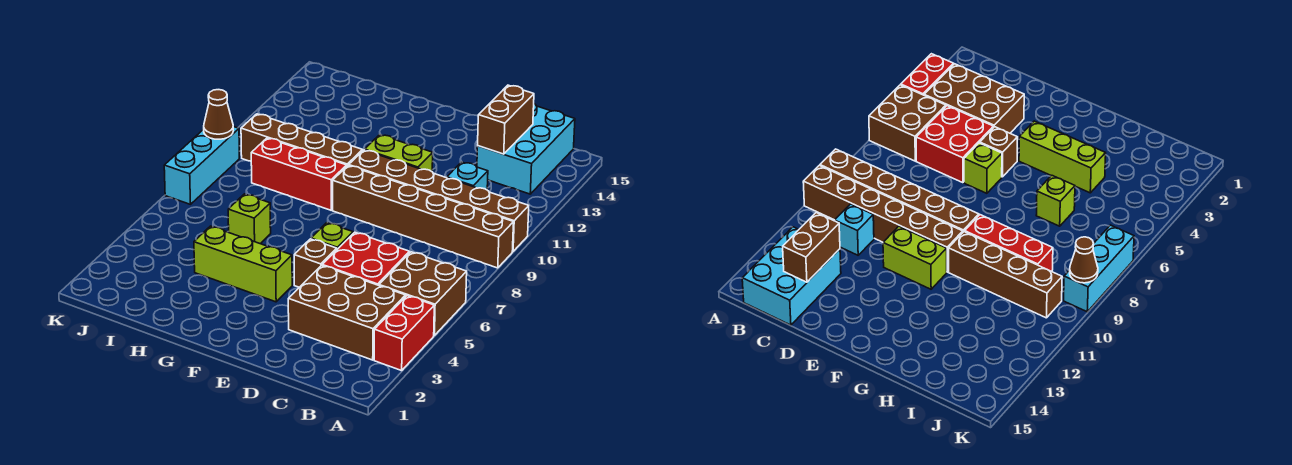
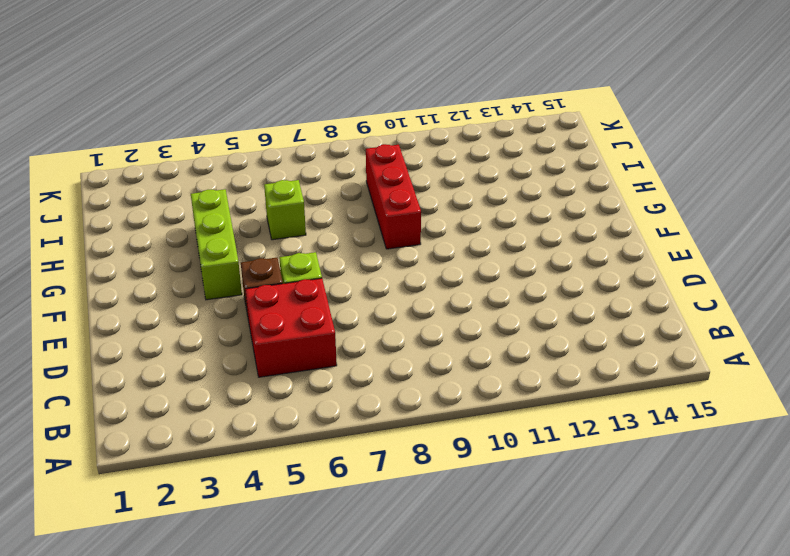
none -> red brick A3:A4 level 1
none -> brown brick A5:B6 level 1
none -> brown brick A9:F9 level 1

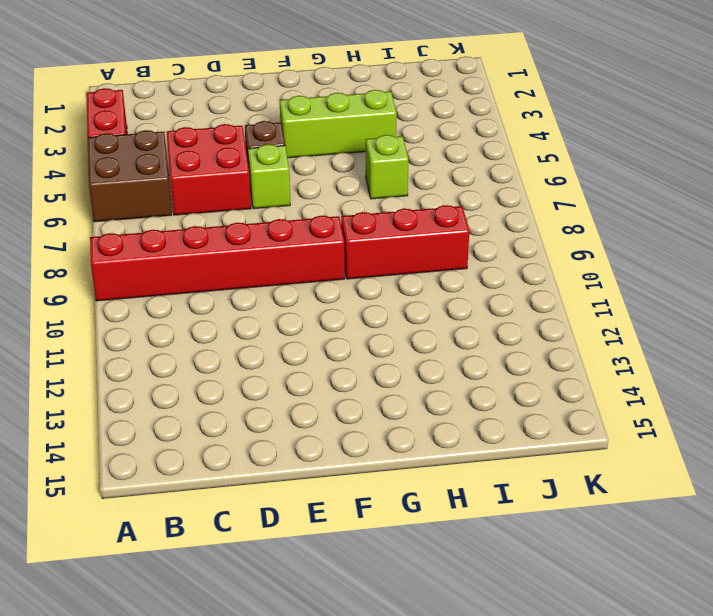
red brick A9:F9 level 1 -> brown brick A9:F9 level 1
none -> brown brick A10:F10 level 1
none -> brown brick B3:D4 level 1
none -> cyan brick B13:C15 level 1

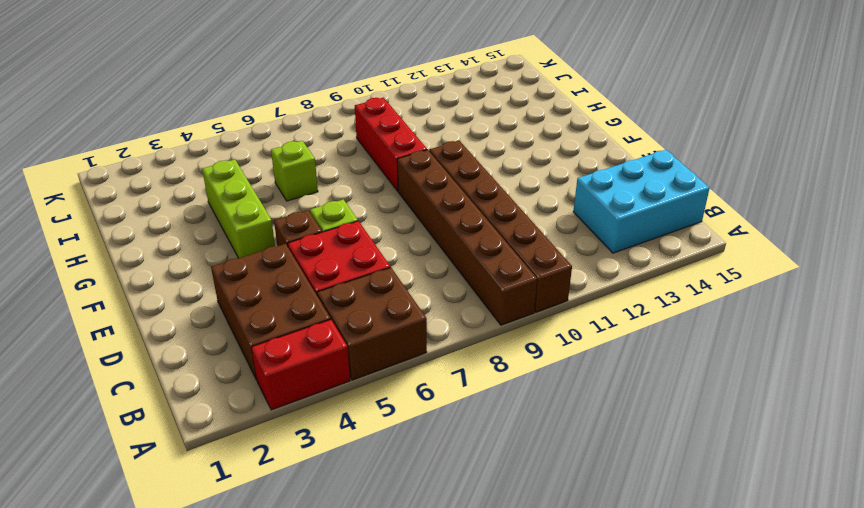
none -> cyan brick C11 level 1
none -> lime brick E11:F11 level 1
none -> brown brick G10:J10 level 1

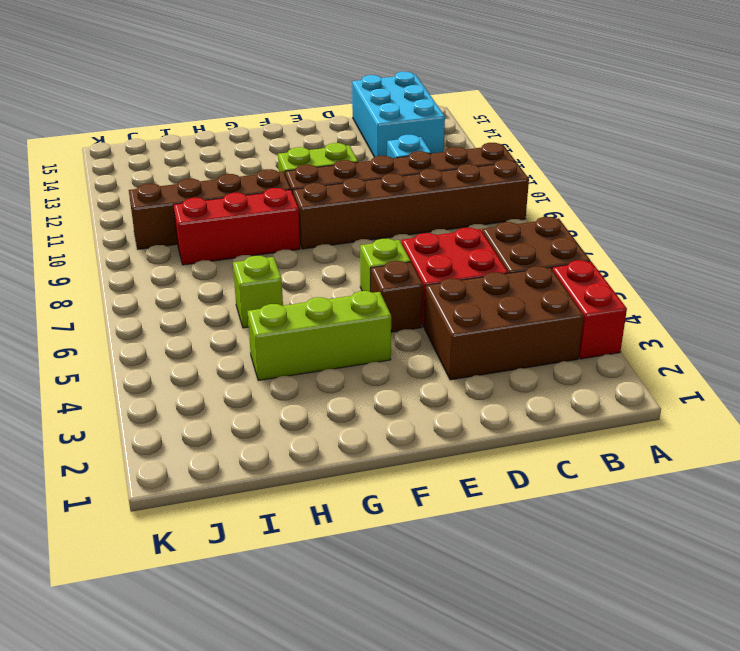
none -> cyan brick K7:K9 level 1
none -> brown brick C13:C14 level 2
none -> brown cone K9 level 2

